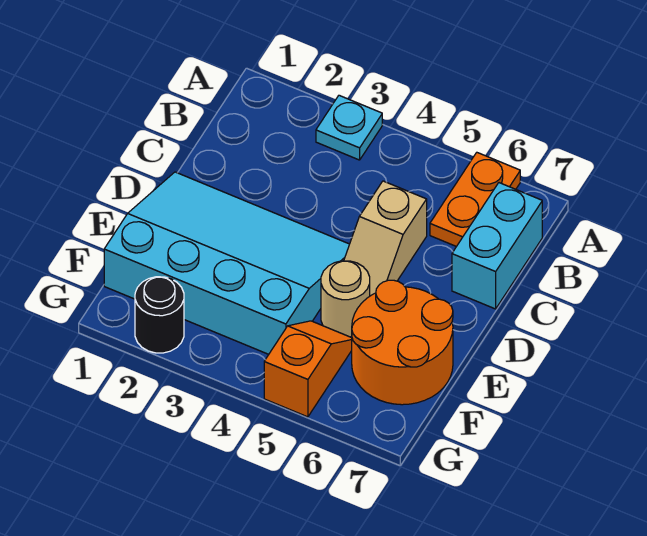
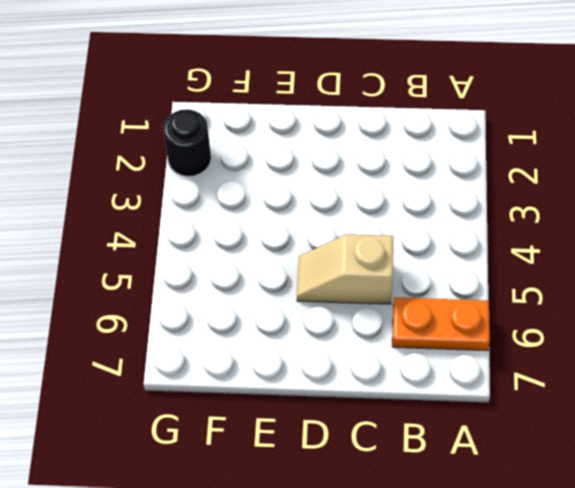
none -> cyan plate A3 level 1
none -> cyan brick B7:C7 level 1

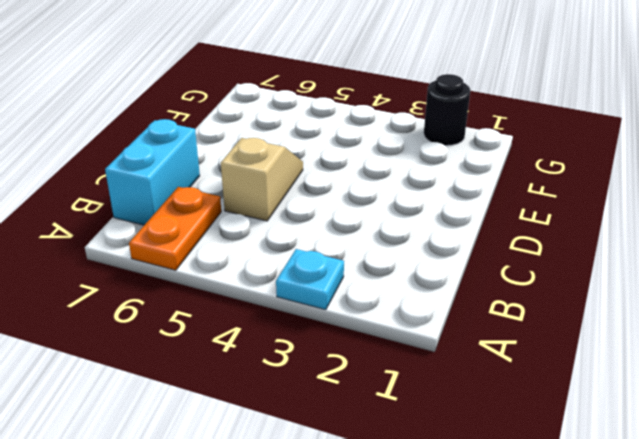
none -> cyan slope D1:F4 level 1 top F
none -> tan round brick E5 level 1

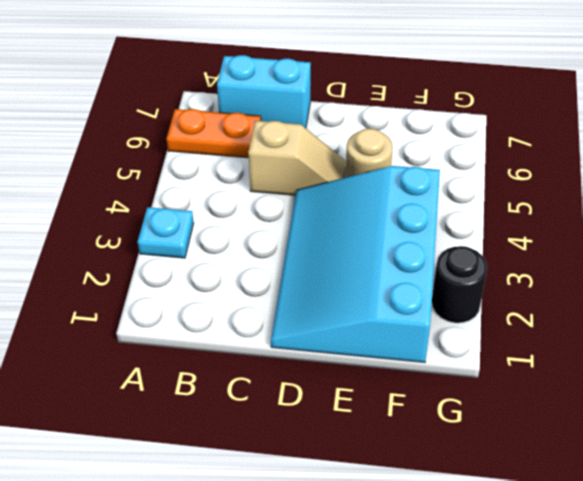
none -> orange round brick E6:F7 level 1
none -> orange slope F5:G5 level 1 top G

